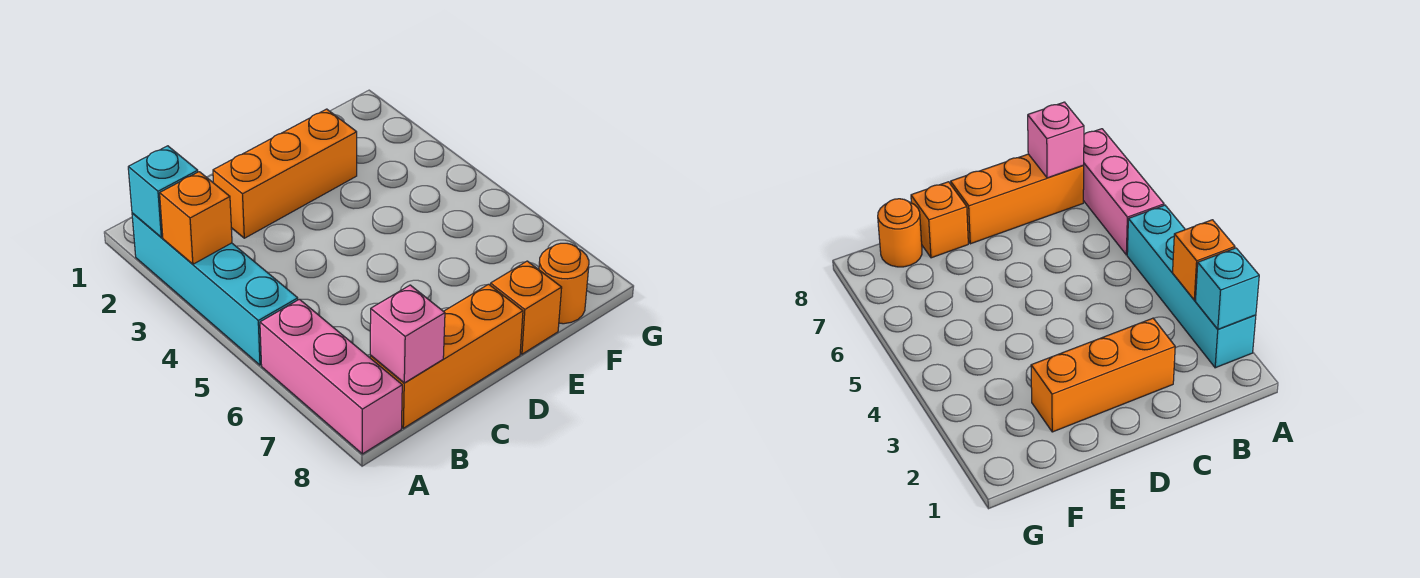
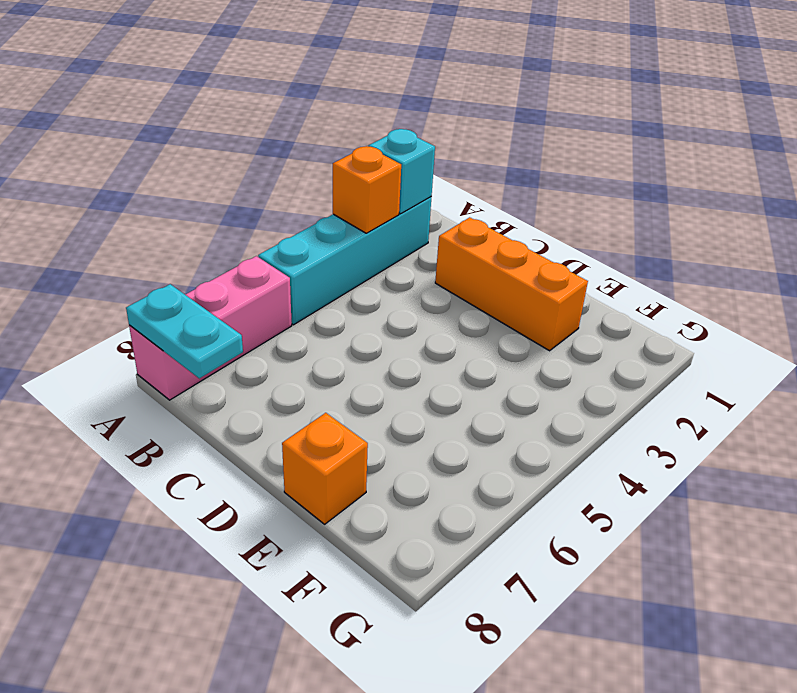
cyan plate A8:B8 level 2 -> pink brick B8 level 2
none -> orange brick B8:D8 level 1
none -> orange round brick F8 level 1

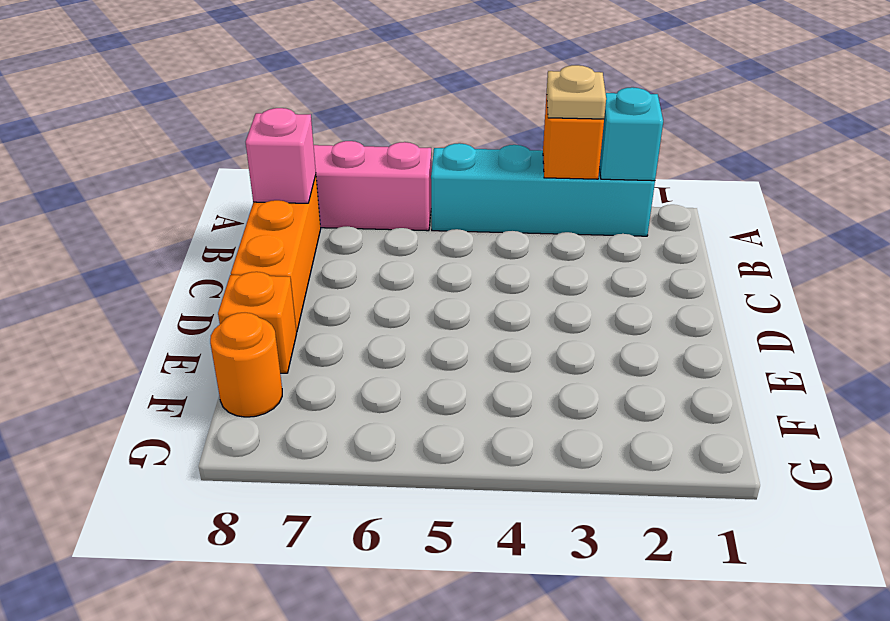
tan plate A3 level 3 -> none
none -> orange brick C2:E2 level 1

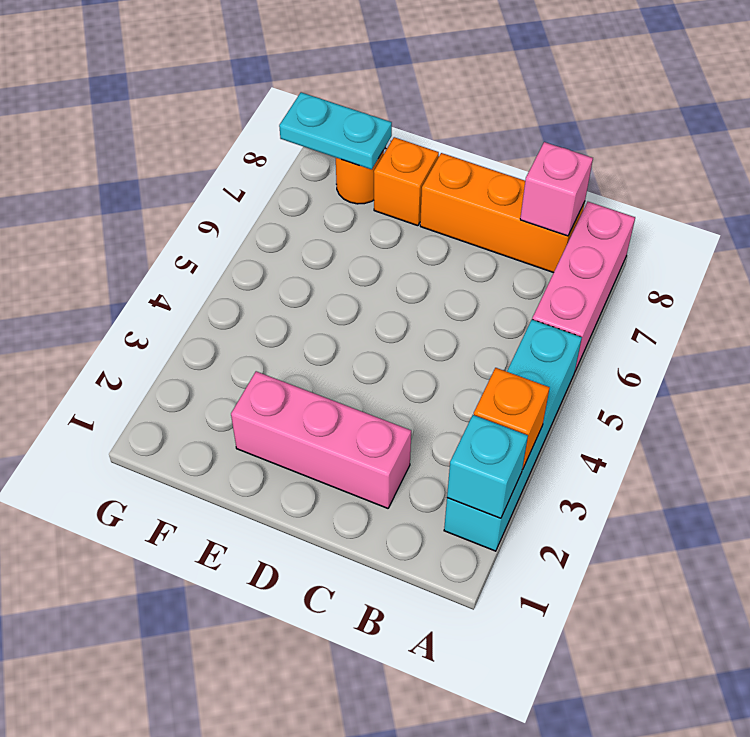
pink brick C2:E2 level 1 -> orange brick C2:E2 level 1
cyan plate F8:G8 level 2 -> none

